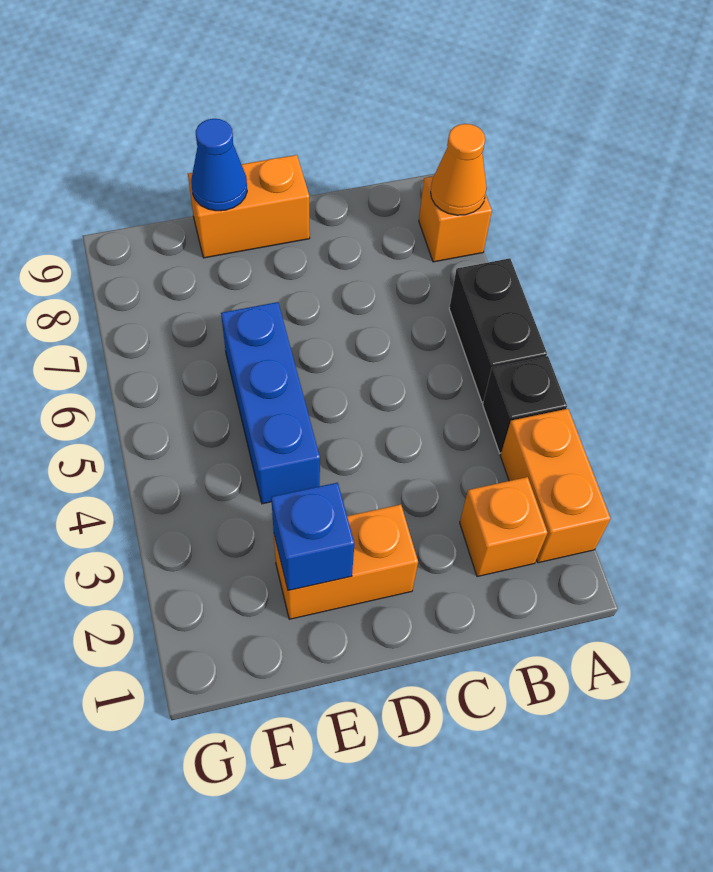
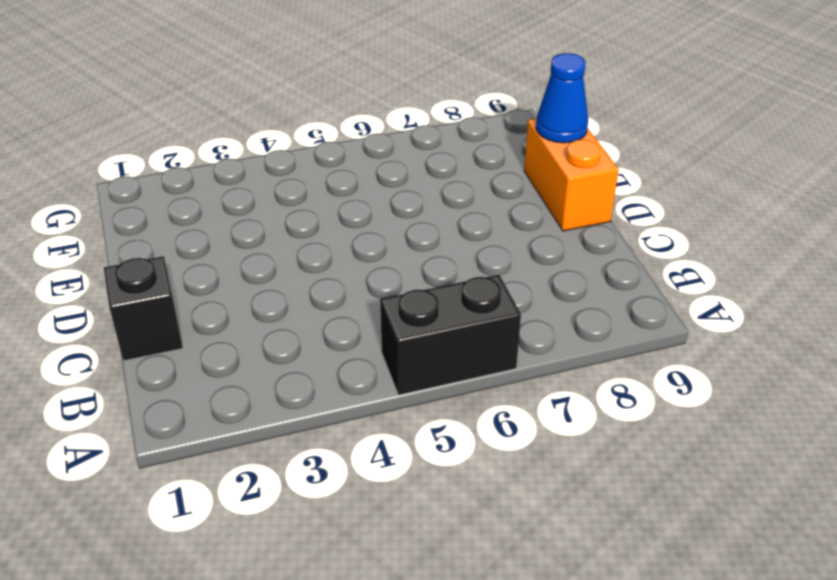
black brick C1 level 1 -> black brick A4 level 1
none -> orange brick A2:A3 level 1
none -> orange brick A8 level 1

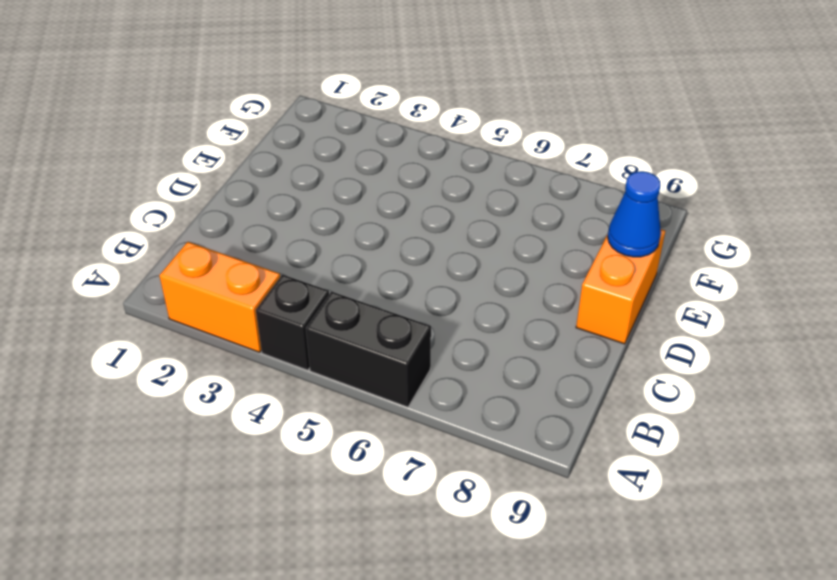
none -> orange brick A8 level 1
none -> orange brick B2 level 1

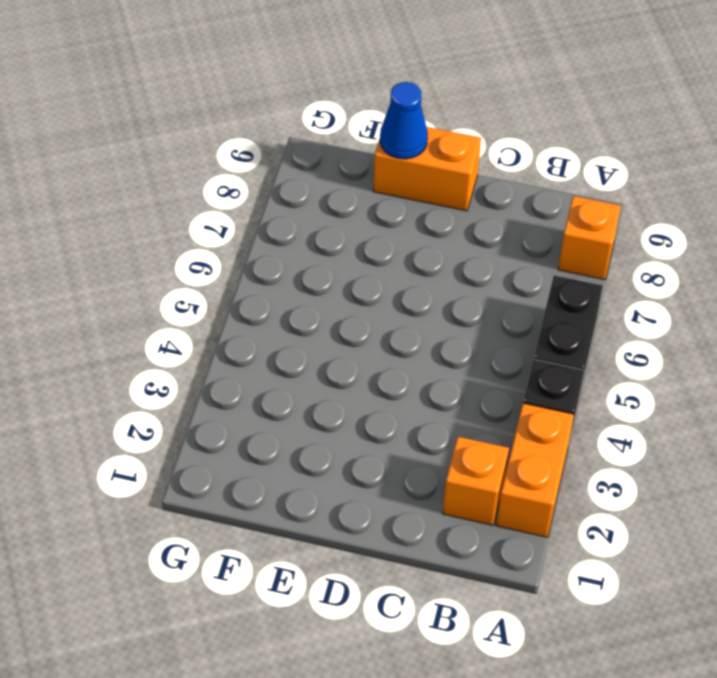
none -> orange brick D2:E2 level 1
none -> blue brick E4:E6 level 1

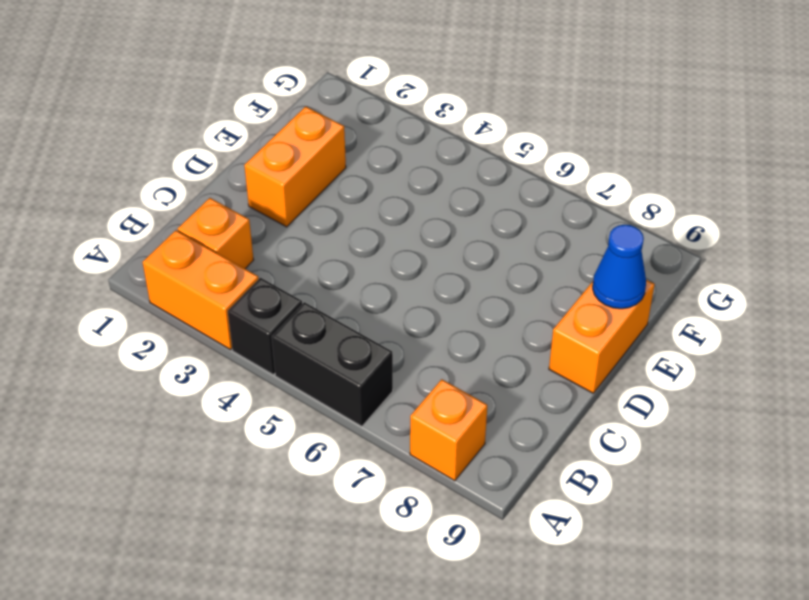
none -> blue brick E4:E6 level 1
none -> orange cone A8 level 2

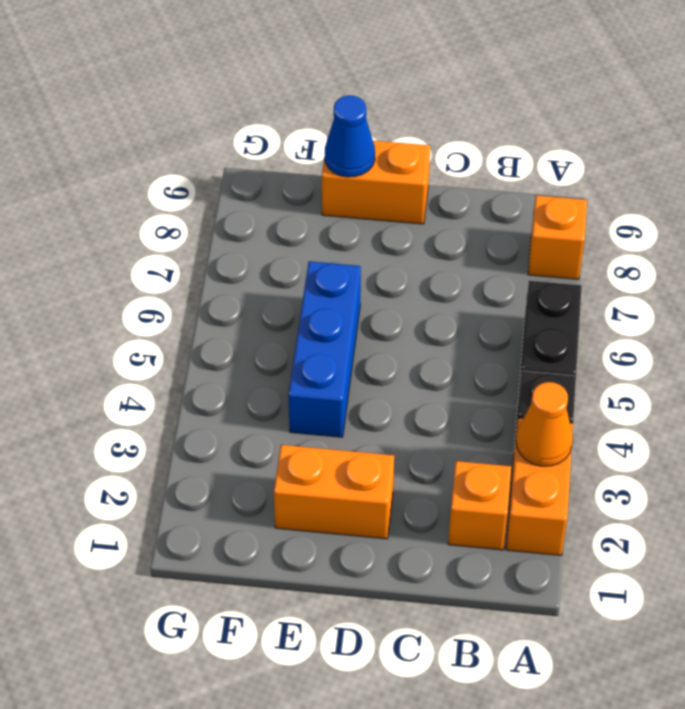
orange cone A3 level 2 -> orange cone A8 level 2
none -> blue brick E2 level 2

